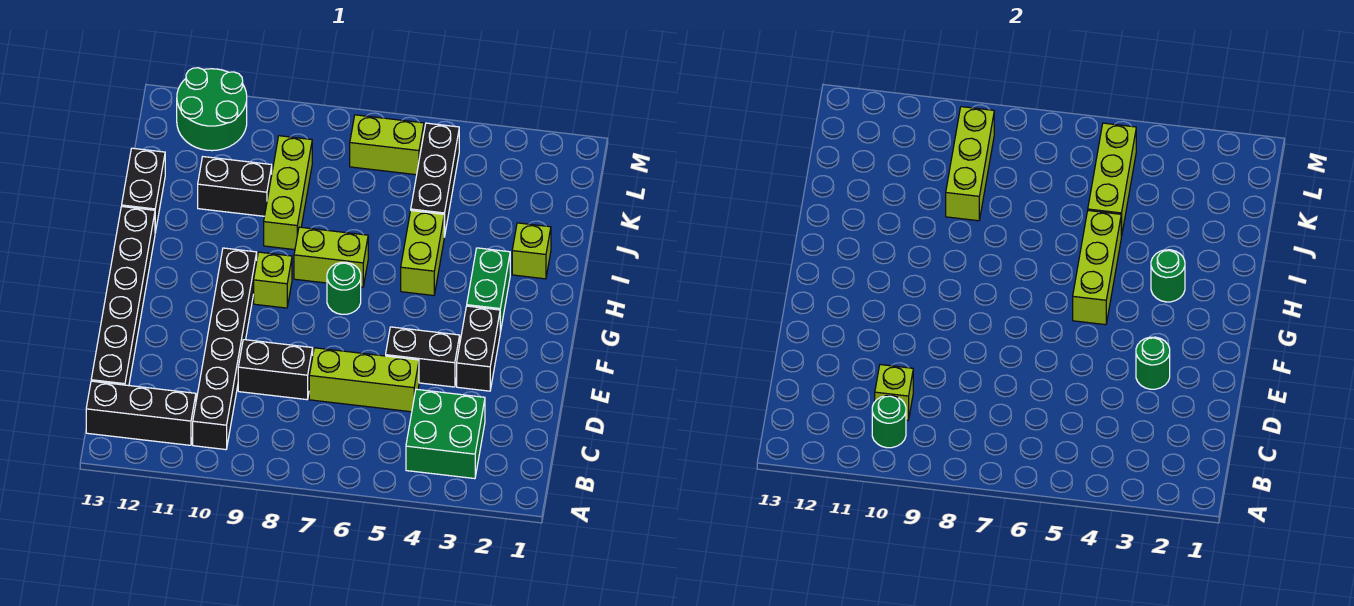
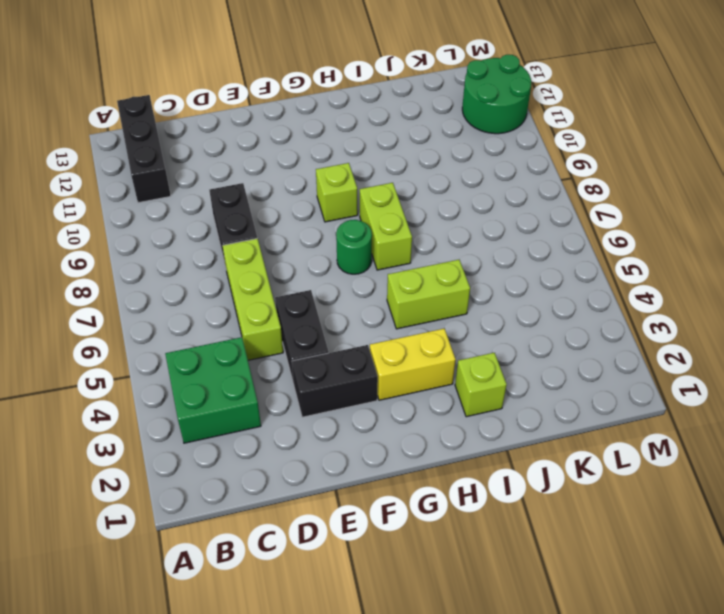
yellow brick G3:H3 level 1 -> green brick G3:H3 level 1
none -> black brick B10:G10 level 1
none -> black brick C13:H13 level 1
none -> lime brick I9:K9 level 1

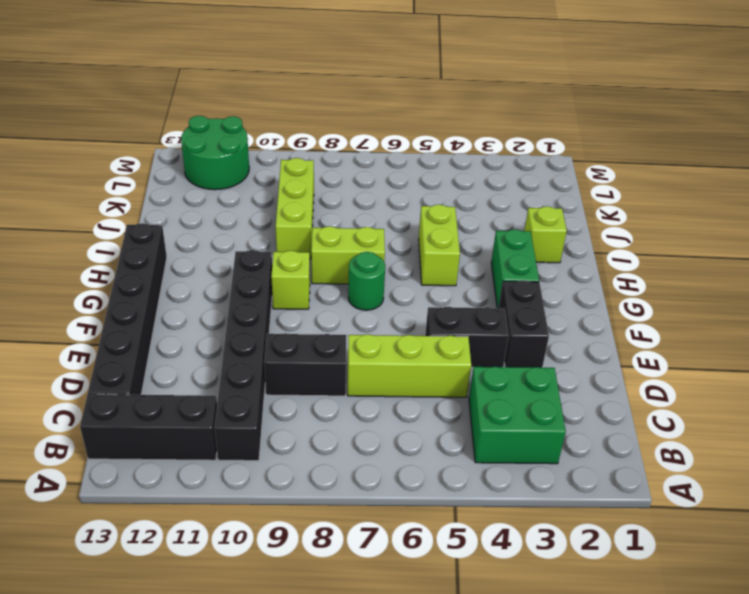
none -> black brick I13:J13 level 1
none -> black brick J5:L5 level 1
none -> black brick J10:J11 level 1

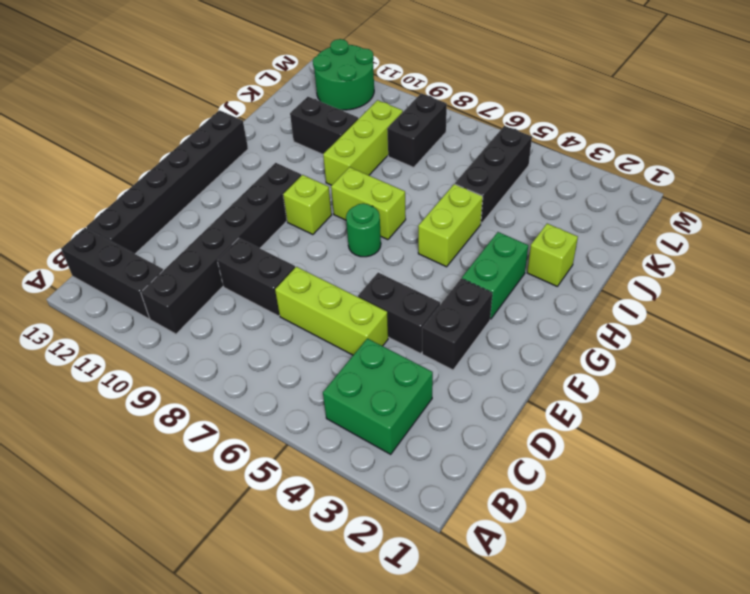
black brick K8:L8 level 1 -> black brick I13:J13 level 1
none -> lime brick L6:L7 level 1
none -> green round brick B10 level 2
none -> lime brick C10 level 2

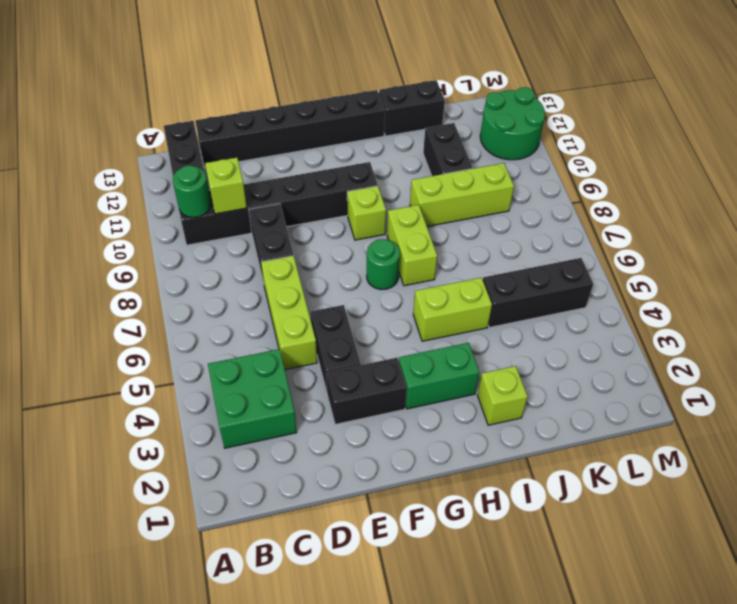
none -> lime brick L6:L7 level 1
none -> green round brick E3 level 2
none -> lime brick G5:I5 level 2

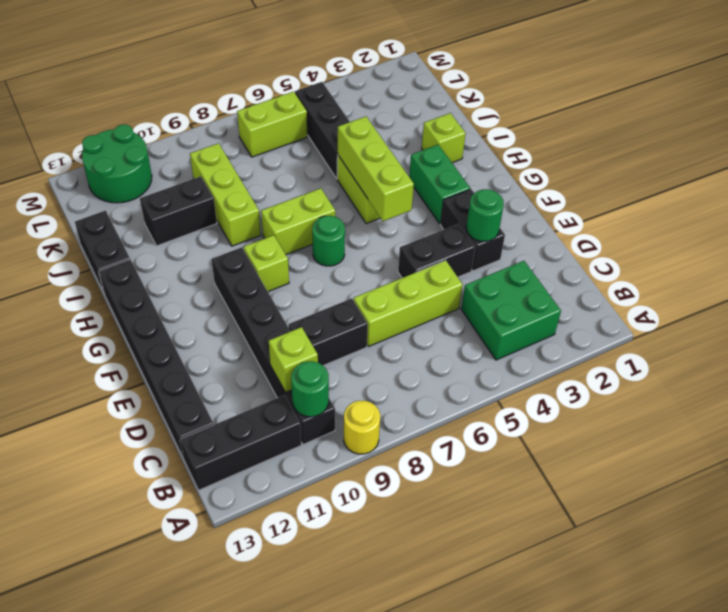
yellow round brick A9 level 1 -> none
none -> green round brick H3 level 2
none -> lime brick J5:L5 level 2
none -> lime brick J9:L9 level 2

